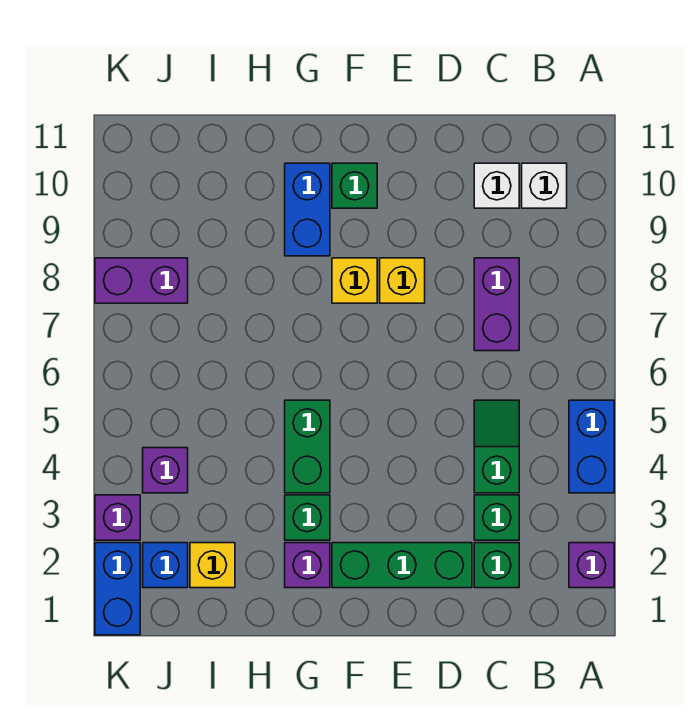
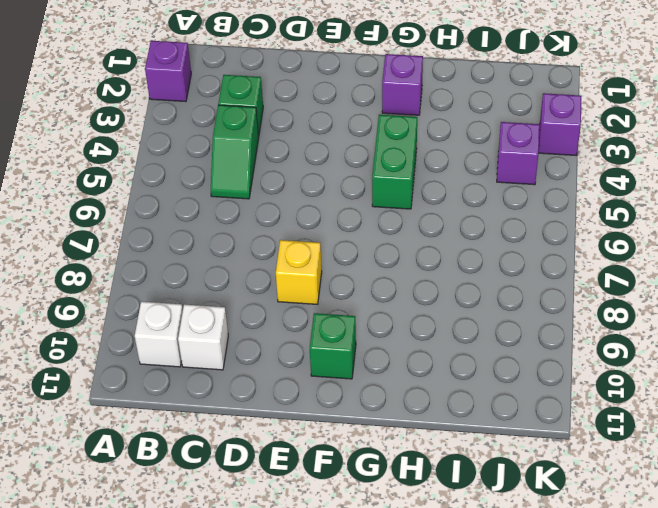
none -> blue brick A4:A5 level 1
none -> green brick C2 level 1
none -> purple brick C7:C8 level 1

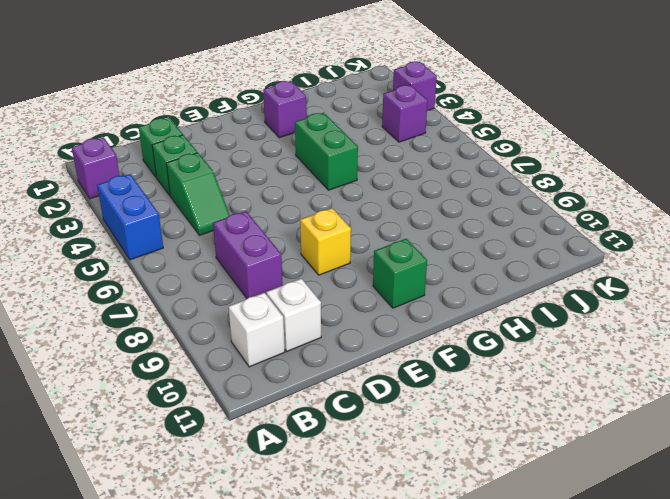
none -> green brick D2:F2 level 1
none -> yellow brick F8 level 1
none -> green brick G3 level 1

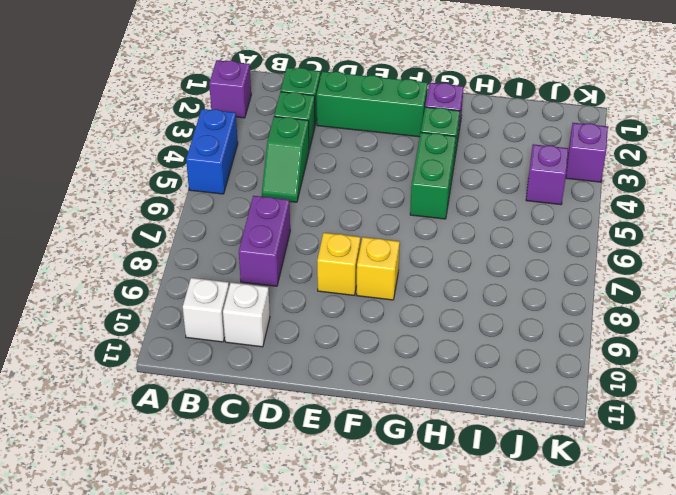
none -> green brick F10 level 1
none -> blue brick G9:G10 level 1
none -> yellow brick I2 level 1

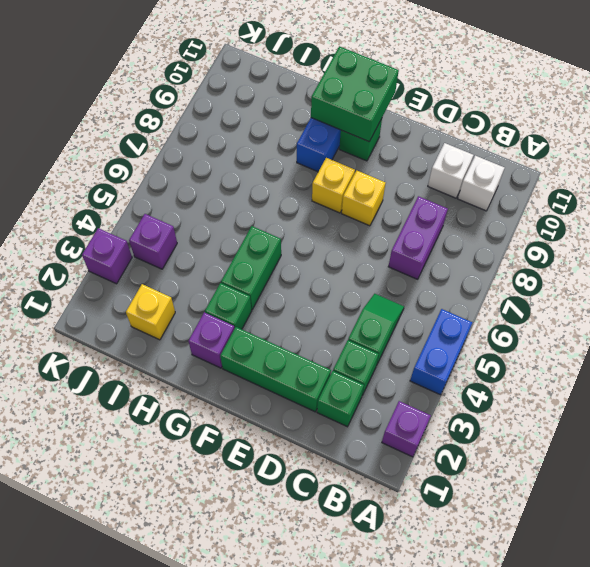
green brick F10:G11 level 2 -> none
none -> blue brick J2 level 1
none -> purple brick J8:K8 level 1
none -> blue brick K1:K2 level 1

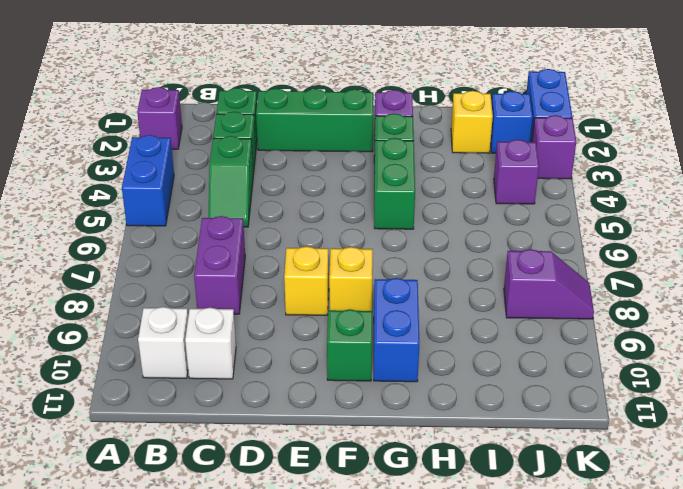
purple slope J8:K8 level 1 top J -> purple brick J8:K8 level 1

